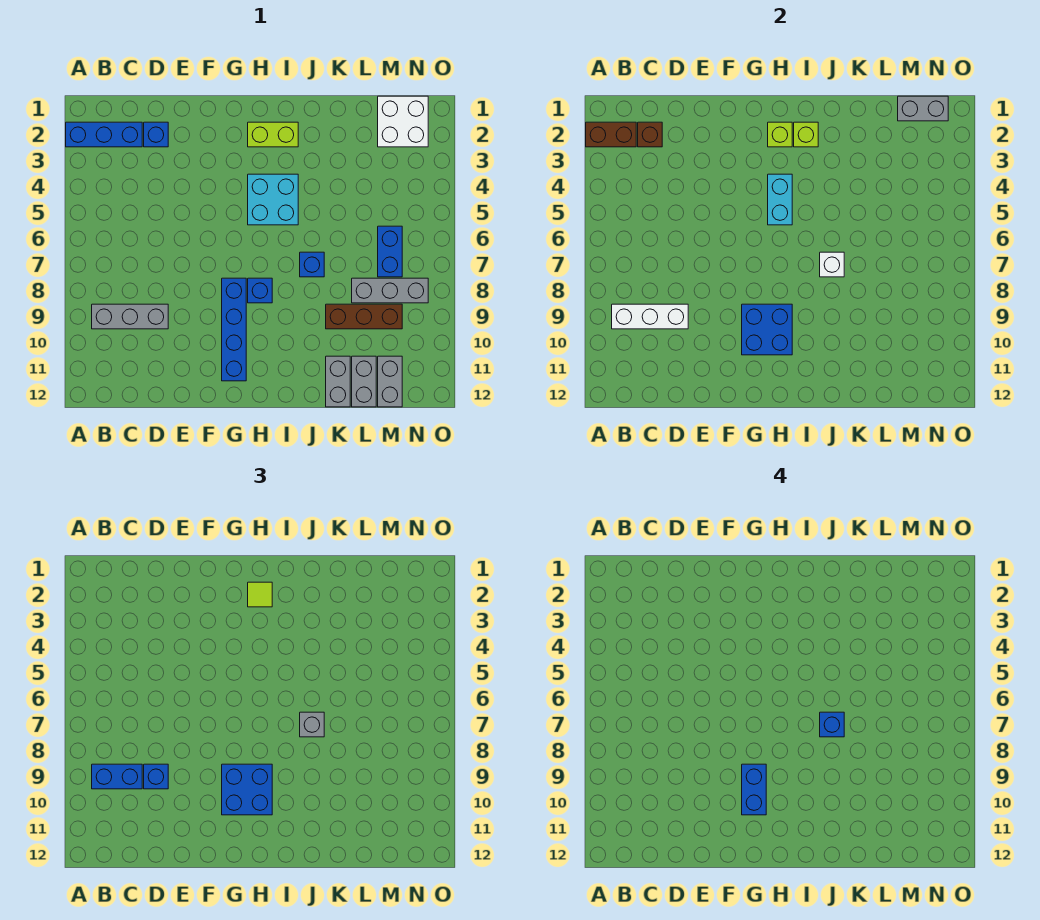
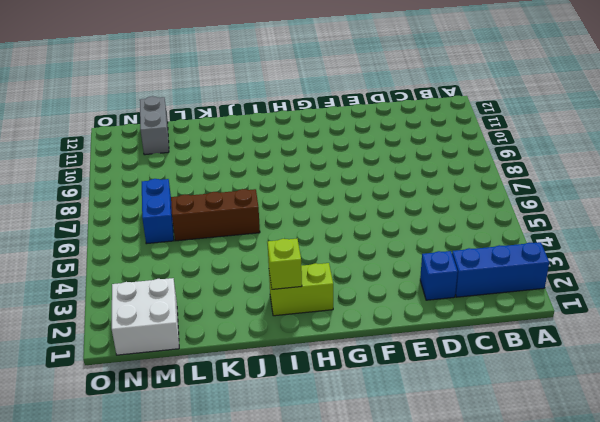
brown brick J6:L6 level 1 -> brown brick K9:M9 level 1
none -> grey brick B9:D9 level 1
none -> blue brick G8:G11 level 1
none -> cyan brick H4:I5 level 1
none -> blue brick H8 level 1

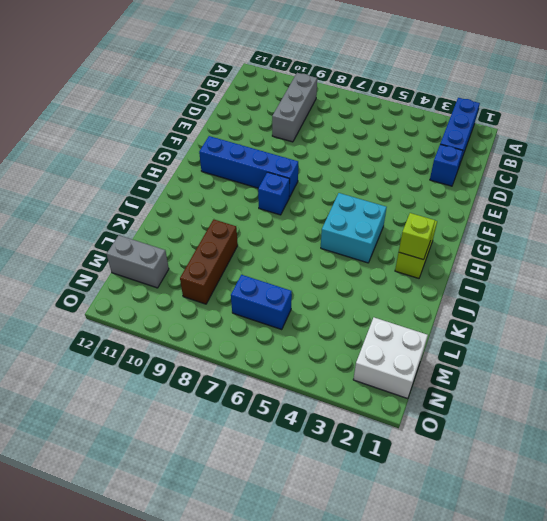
none -> blue brick J7 level 1
none -> grey brick K11:K12 level 1
none -> grey brick L8:N8 level 1
none -> grey brick L11:L12 level 1

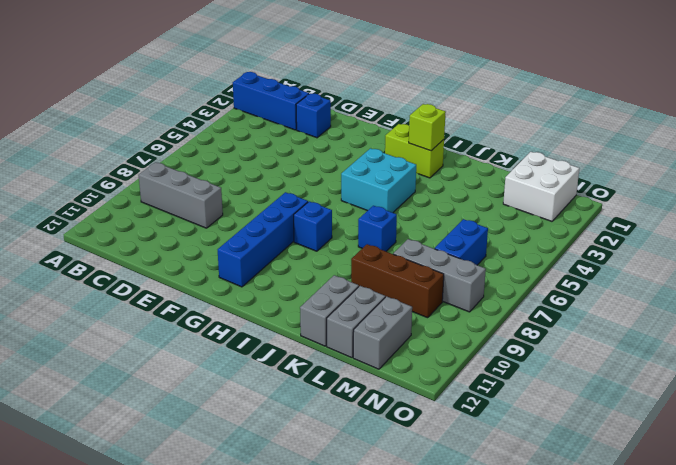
none -> brown brick A2:B2 level 2
none -> white brick B9:D9 level 2
none -> brown brick C2 level 2
none -> blue brick G9:H10 level 2

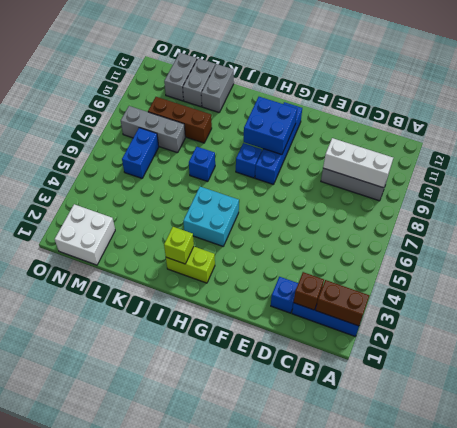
none -> lime brick H2 level 2
none -> cyan brick H4:H5 level 2
none -> white brick J7 level 2
none -> grey brick M1:N1 level 2

